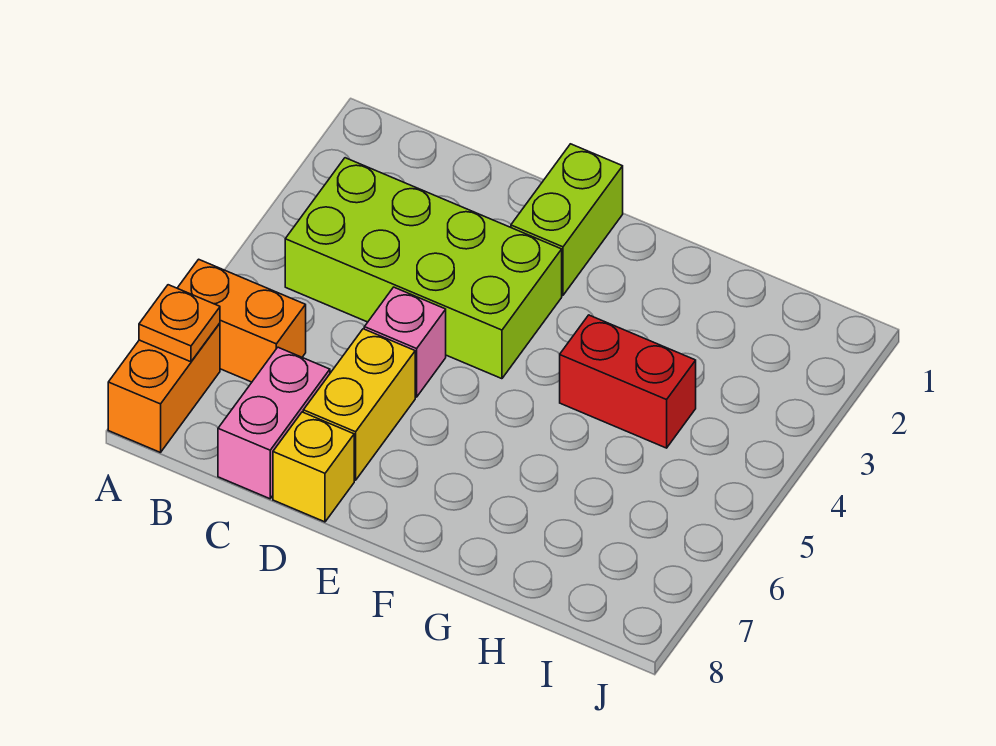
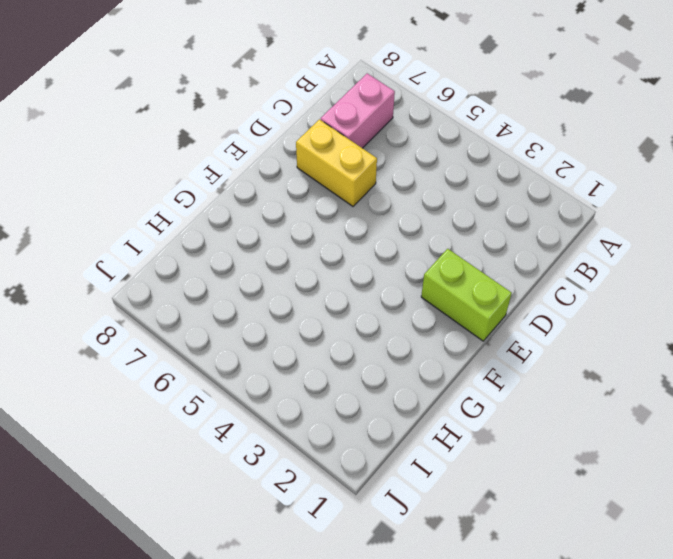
pink brick B7:C7 level 1 -> pink brick C7:C8 level 1
none -> orange brick A6:B6 level 1
none -> orange brick A7:A8 level 1

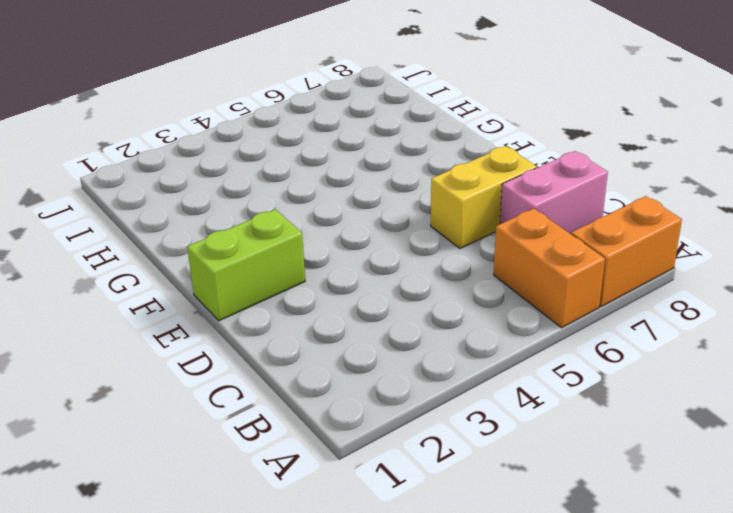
none -> lime brick B3:E4 level 1
none -> pink brick D5 level 1

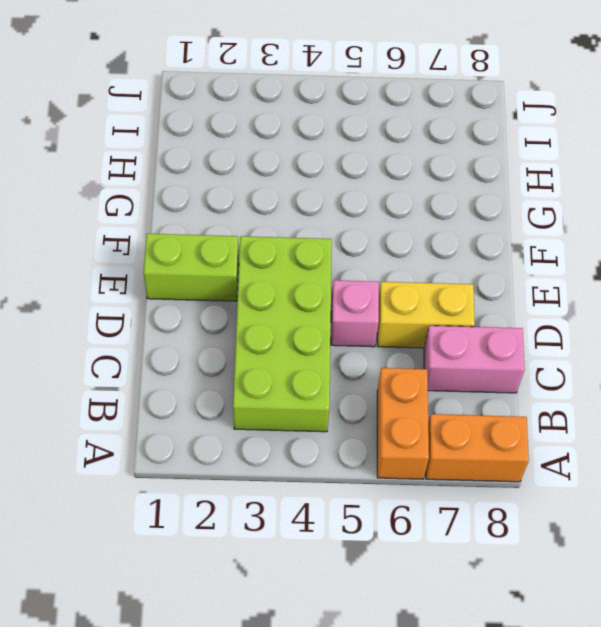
none -> yellow brick D8 level 1
none -> red brick G4:H4 level 1

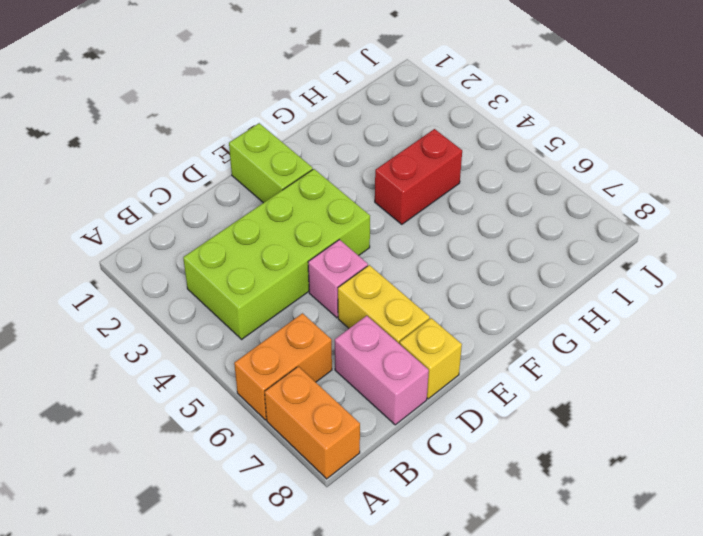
none -> orange plate A7 level 2

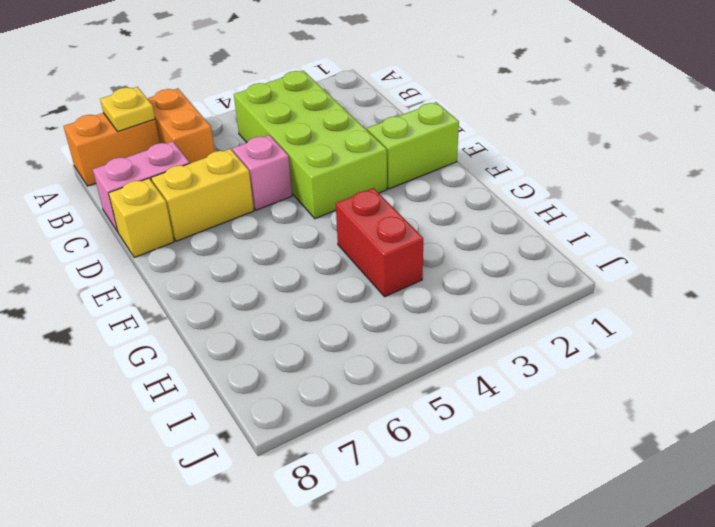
yellow plate A7 level 2 -> orange plate A7 level 2

